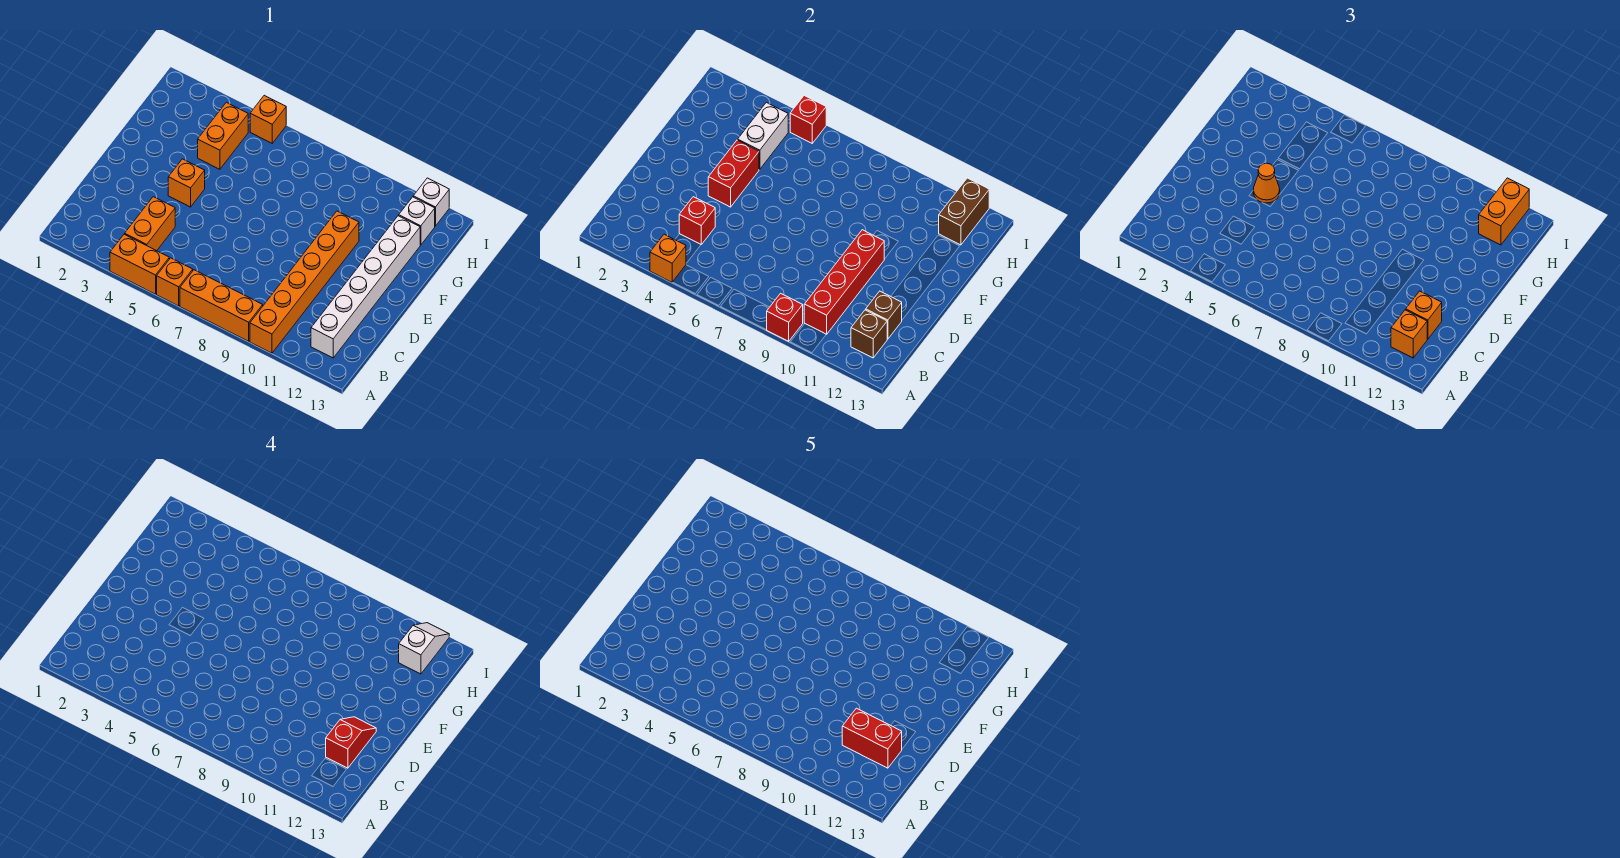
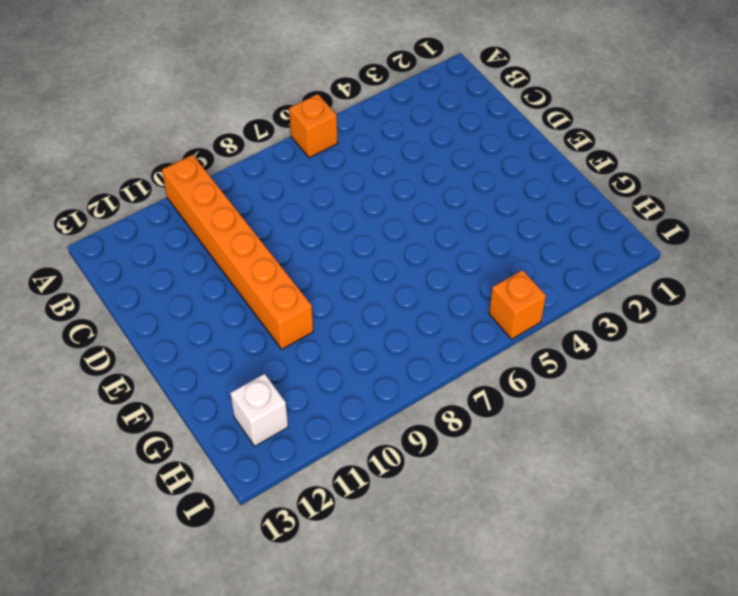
none -> orange brick A4:A5 level 1
none -> orange brick A7:A9 level 1
none -> orange brick B4:C4 level 1

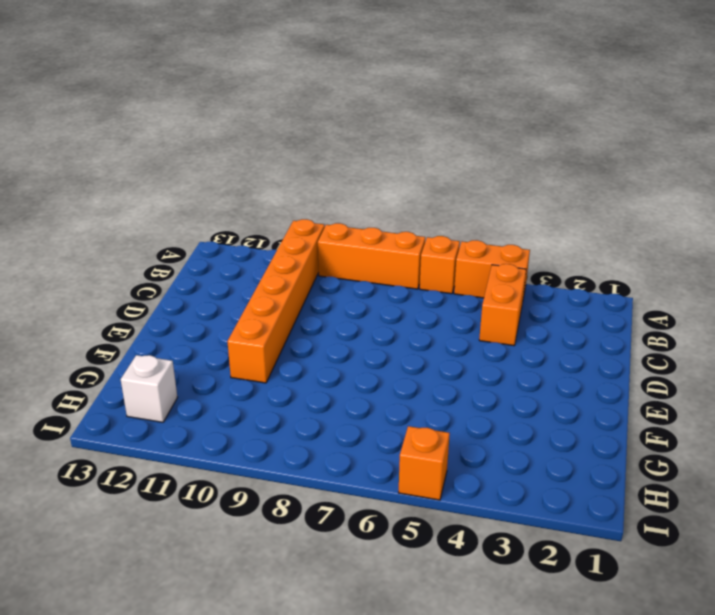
none -> white brick B12:G12 level 1
none -> orange brick E4 level 1
none -> orange brick G4:H4 level 1

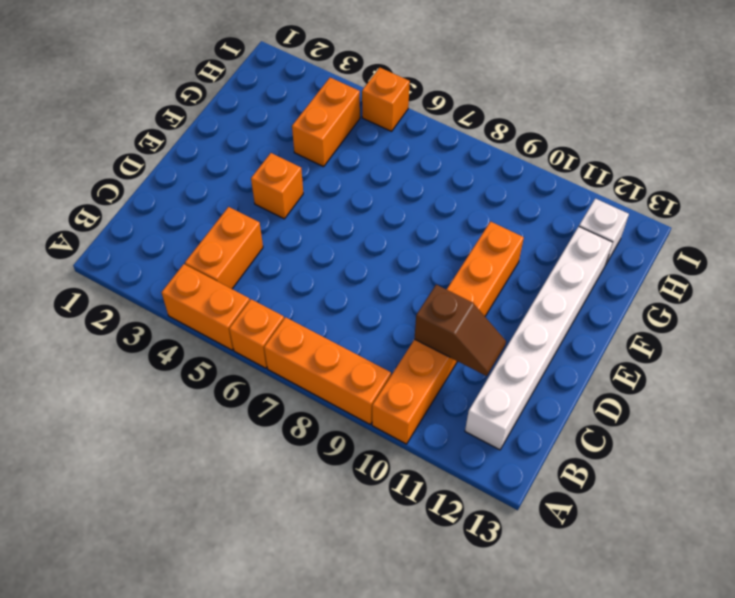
brown slope C10:C11 level 2 top 10 -> red brick B10:E10 level 2
none -> white brick I12 level 1
none -> orange brick A4 level 2
none -> red brick A9 level 2

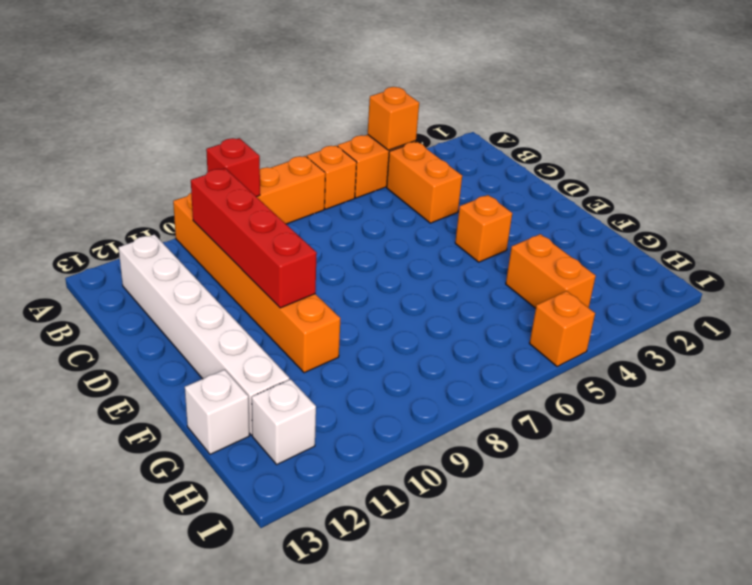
white brick G13 level 1 -> white brick I12 level 1
none -> brown brick B12 level 2
none -> red brick C4 level 2
none -> brown brick C12 level 2

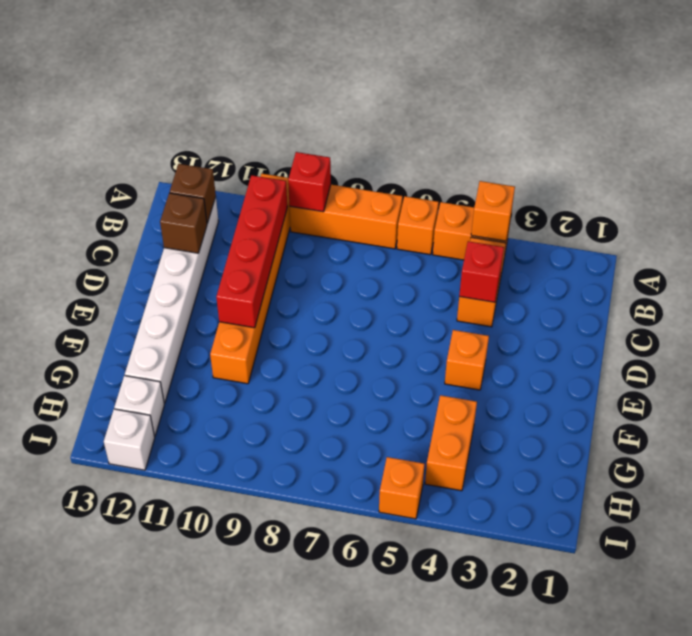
none -> red brick E4:F4 level 2
none -> white brick G4:H4 level 2
none -> brown brick H12:I12 level 2

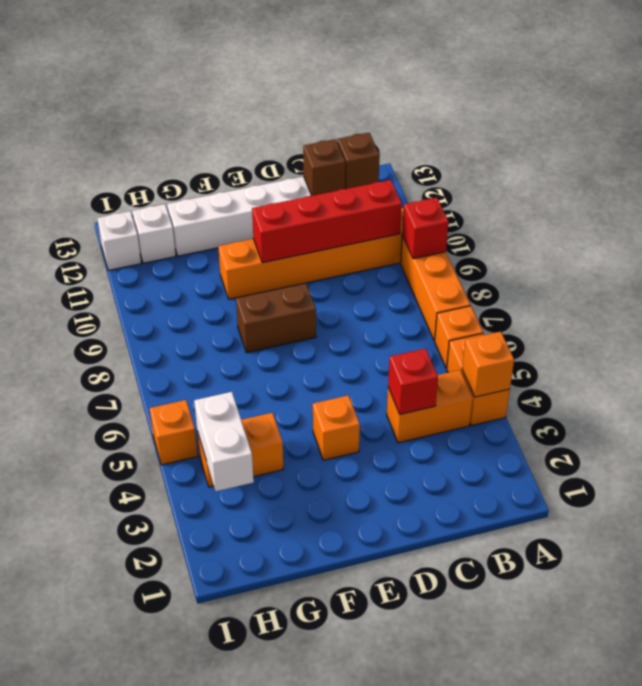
brown brick E8:F8 level 1 -> brown brick H12:I12 level 2
white brick H3:H4 level 2 -> white brick G4:H4 level 2
none -> red brick E4:F4 level 2
none -> red brick I5 level 2
none -> orange brick B12 level 3

